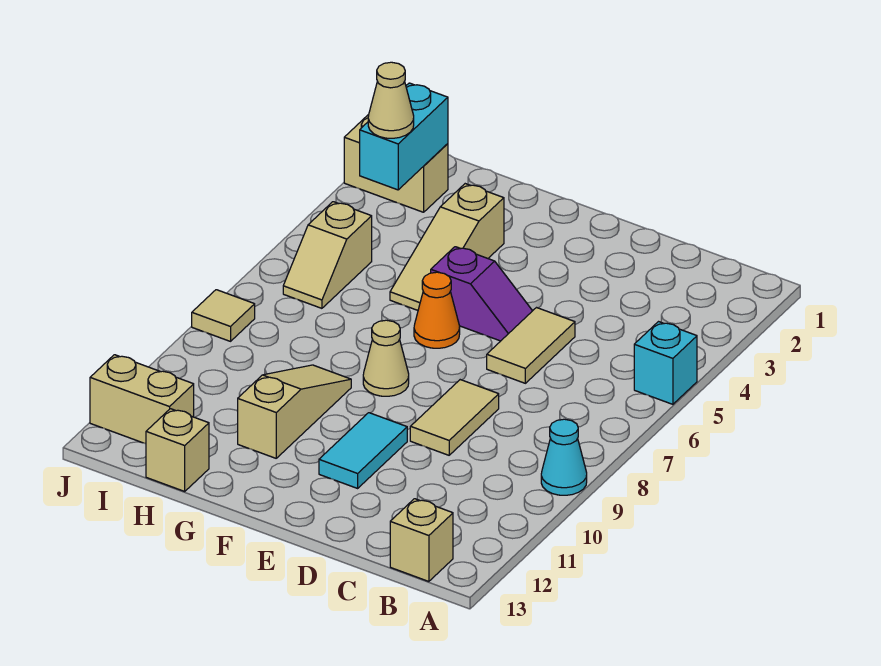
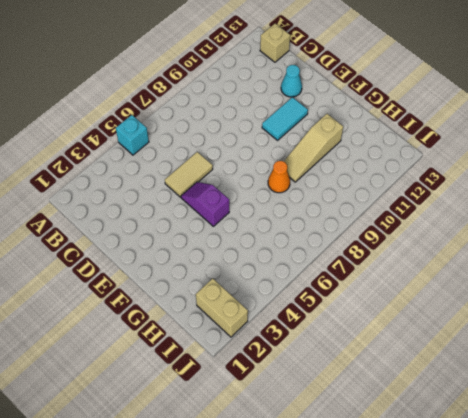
cyan cone D12 level 1 -> cyan cone A9 level 1
orange cone G8 level 1 -> orange cone F6 level 1
none -> tan tile D8:D9 level 1
none -> tan cone F8 level 1
none -> tan slope G3:G5 level 1 top 3

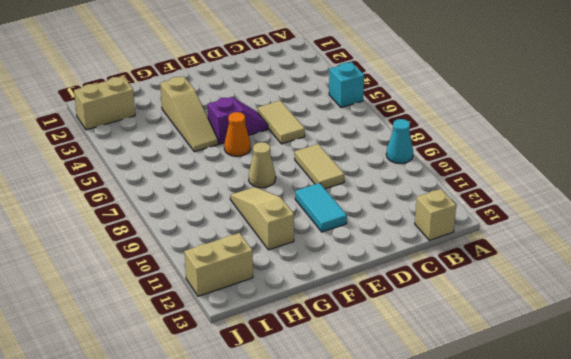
none -> tan brick H13 level 1
none -> tan slope I5:I6 level 1 top 5
none -> tan tile J8 level 1

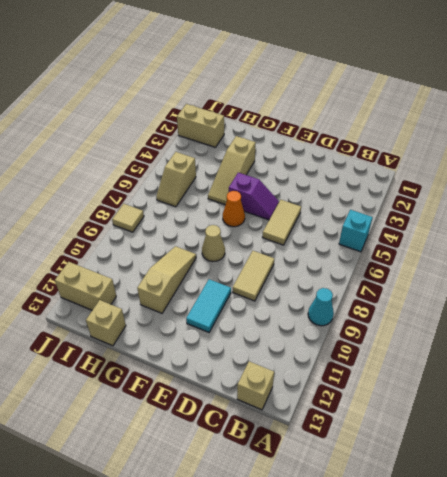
none -> cyan brick I2:I3 level 2
none -> tan cone I3 level 3

